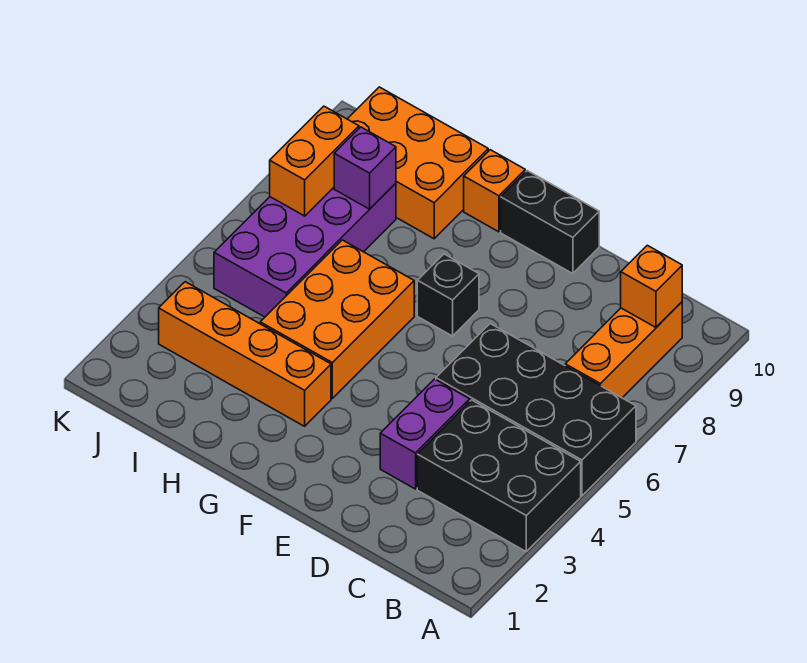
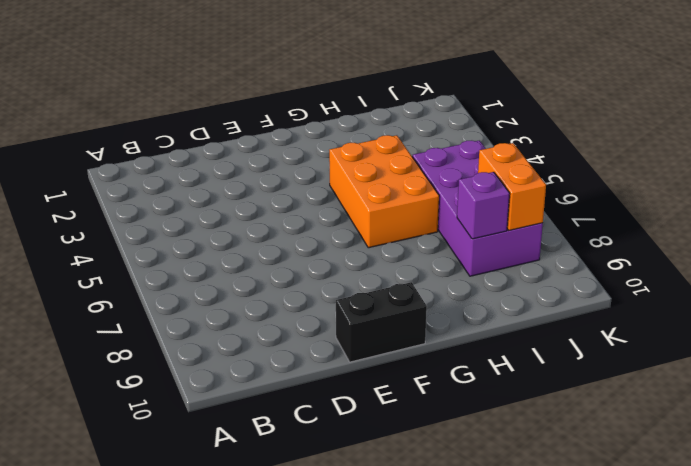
none -> black brick A3:C4 level 1
none -> black brick A5:D6 level 1
none -> orange brick B7:B9 level 1

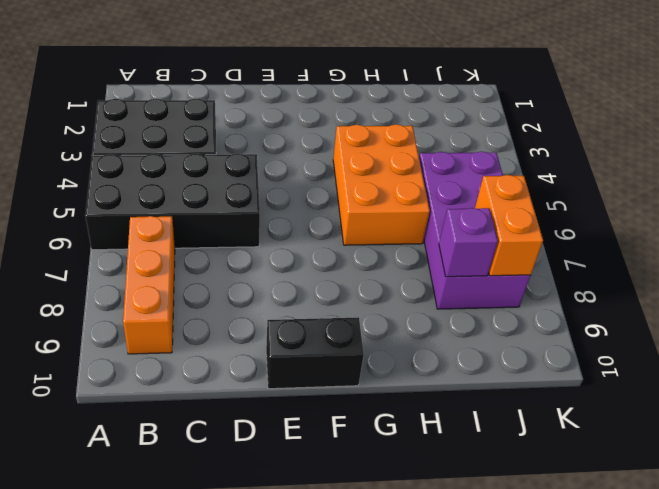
none -> purple brick D3:D4 level 1
none -> black brick F7 level 1
none -> orange brick G3:J3 level 1

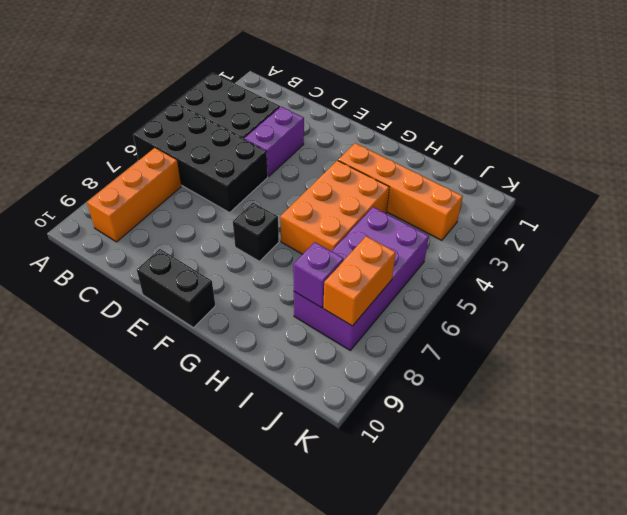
none -> orange brick G10 level 1
none -> orange brick H9:J10 level 1
none -> orange brick B9 level 2

